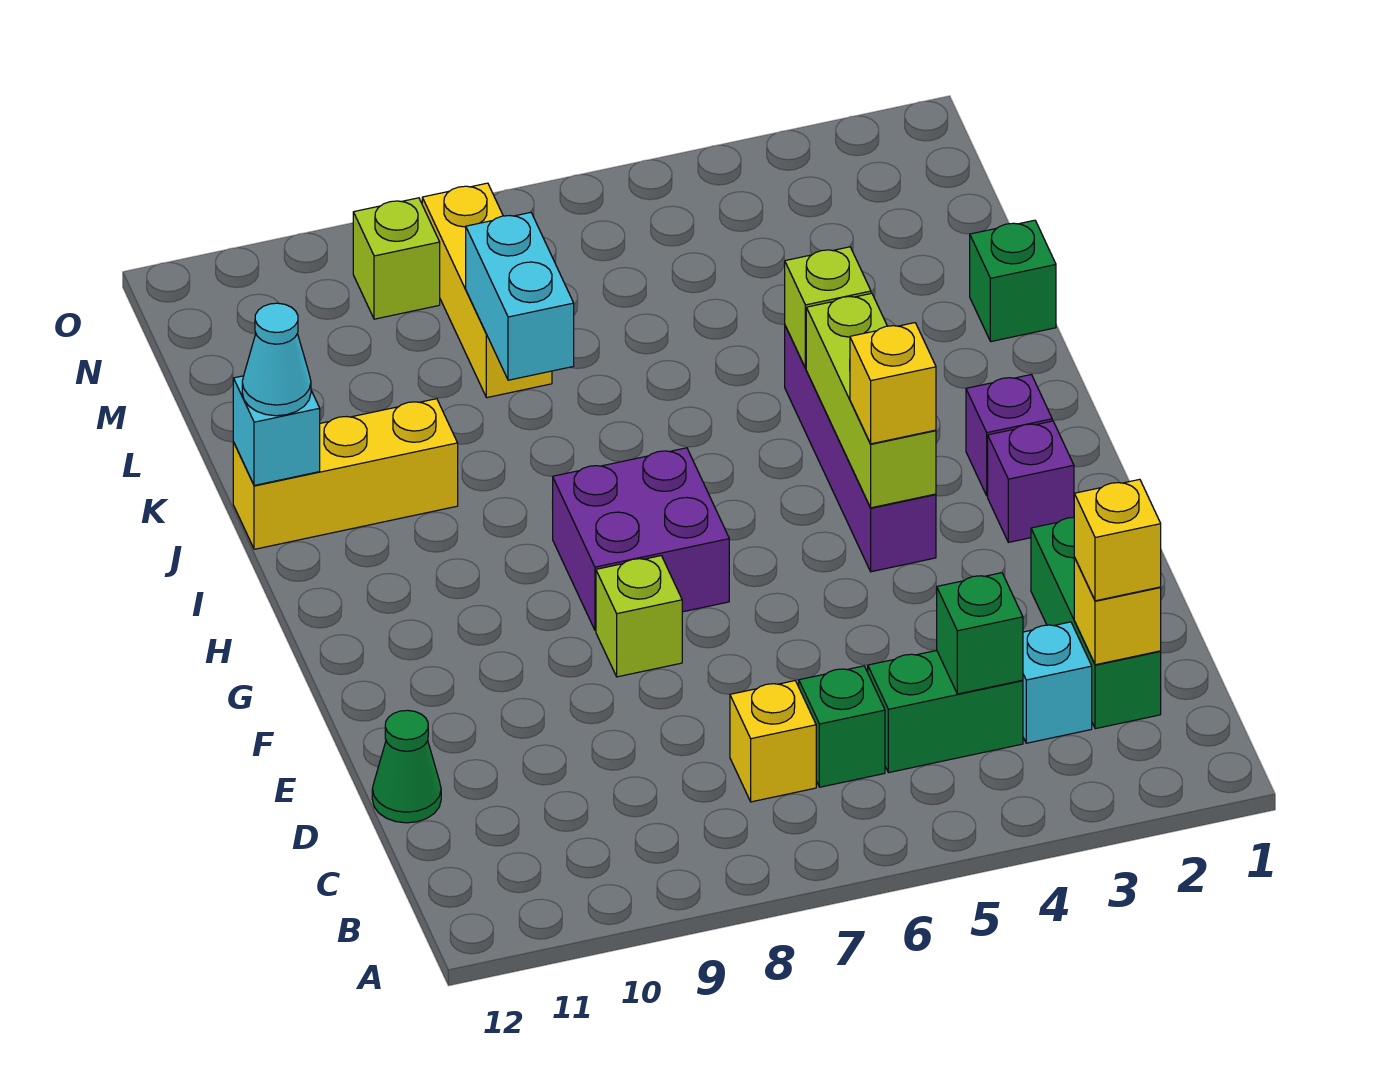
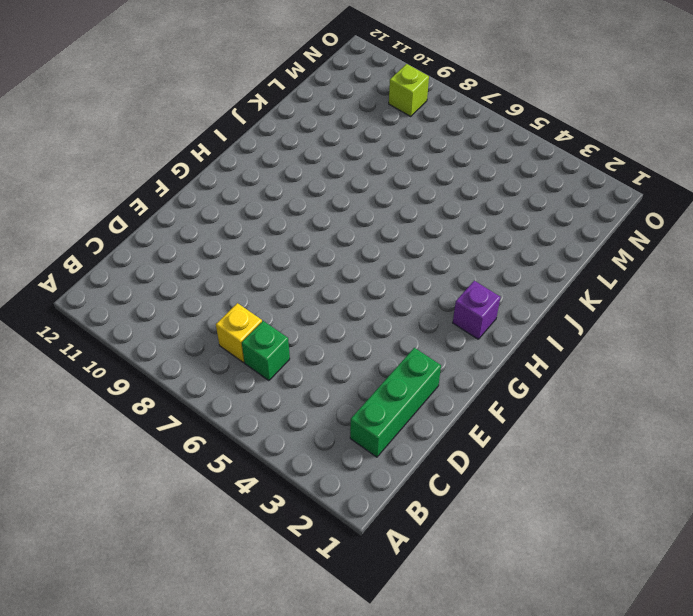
none -> cyan brick C3 level 1
none -> green brick C4:C5 level 1
none -> green cone D12 level 1

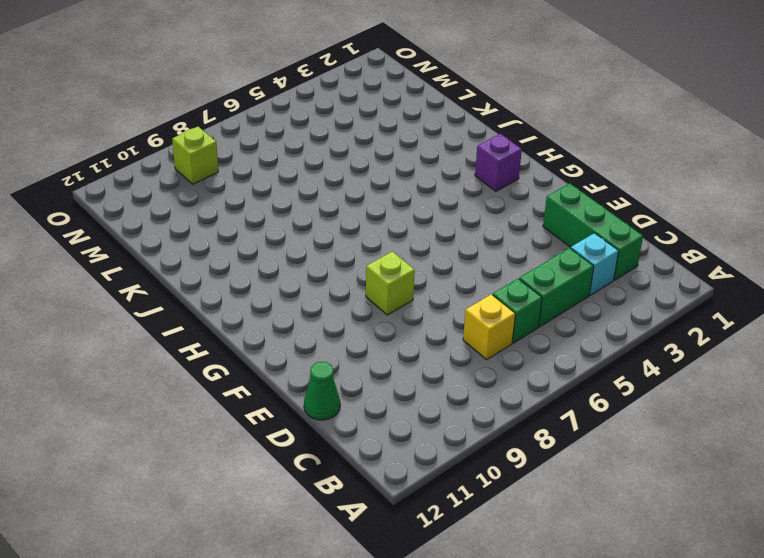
none -> purple brick G2 level 1
none -> purple brick G4:J4 level 1
none -> purple brick G7:H8 level 1

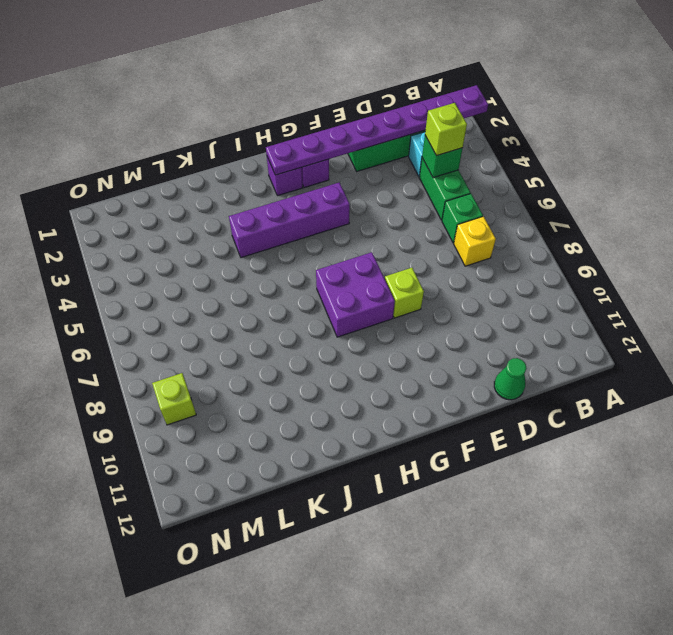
purple plate A2:H2 level 2 -> yellow brick C2 level 2
lime brick C4 level 3 -> lime brick J4 level 2
none -> yellow brick J10:J12 level 1
none -> green brick K1 level 1
none -> yellow brick L8:N8 level 1

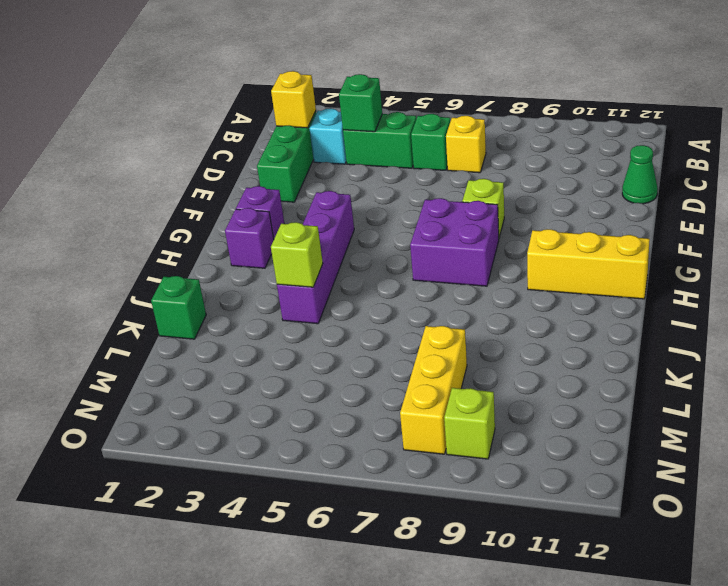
yellow brick H10:H12 level 1 -> yellow brick J10:J12 level 1
none -> lime brick G4:I4 level 2
none -> cyan brick J12 level 2
none -> cyan brick K8:L8 level 2

